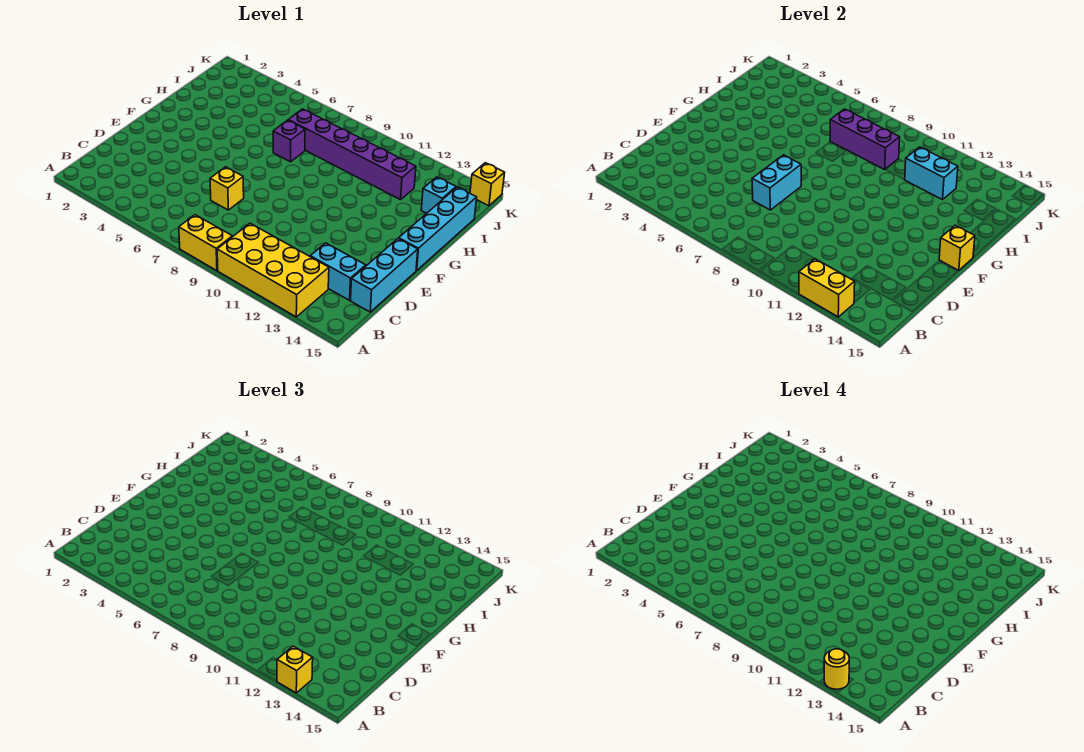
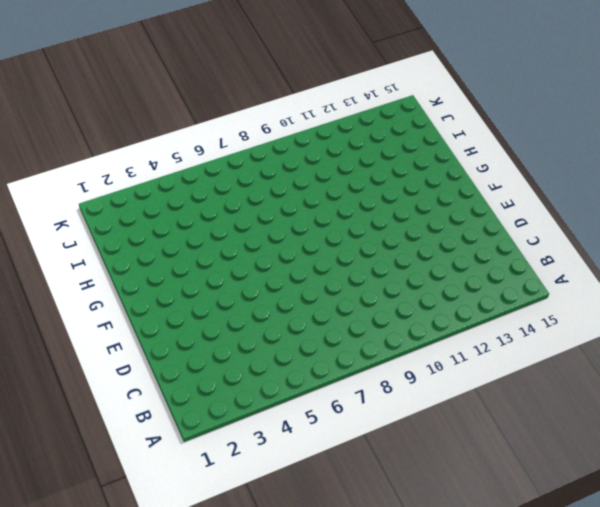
none -> yellow brick A8:A9 level 1
none -> yellow brick A10:B13 level 1
none -> cyan brick C13:C14 level 1

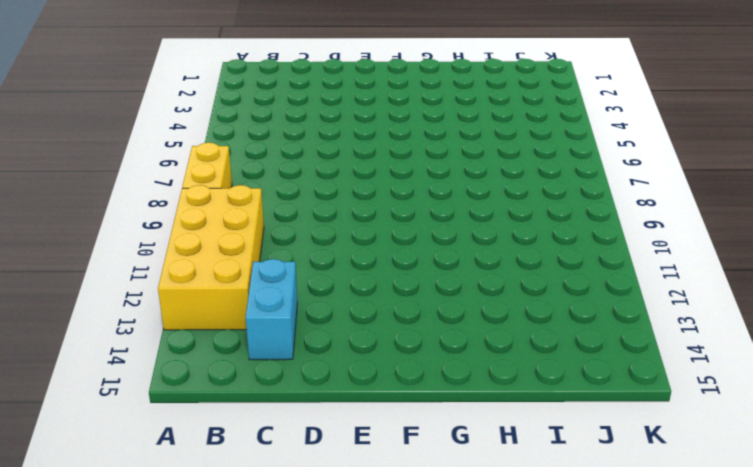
none -> cyan brick C15:E15 level 1
none -> yellow brick D7 level 1
none -> cyan brick F15:I15 level 1

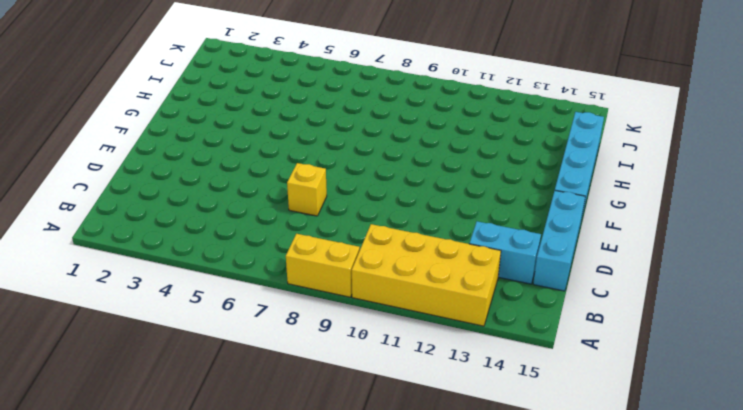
none -> purple brick H7 level 1
none -> purple brick I7:I12 level 1
none -> cyan brick I14 level 1

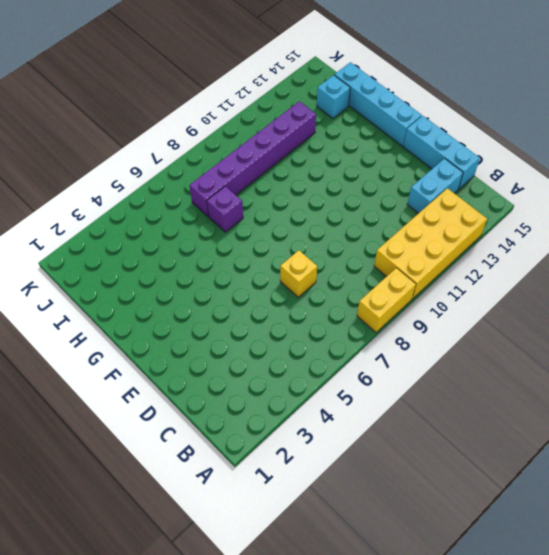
none -> yellow brick K15 level 1
none -> yellow brick A12:A13 level 2
none -> cyan brick D7:E7 level 2

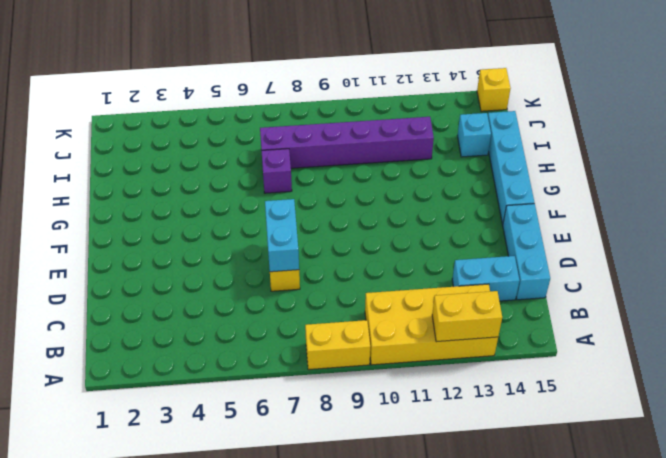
none -> yellow brick F15 level 2
none -> purple brick I7:I9 level 2
none -> cyan brick I11:I12 level 2

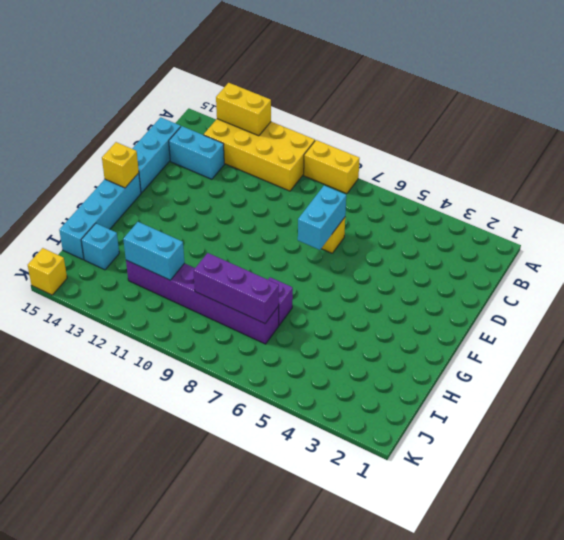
none -> yellow brick A13 level 3
none -> yellow round brick A13 level 4

